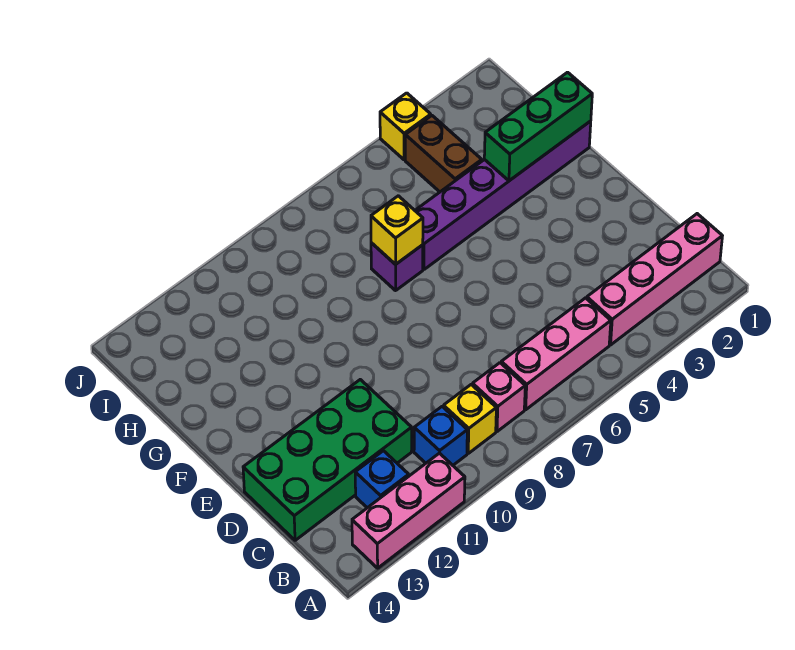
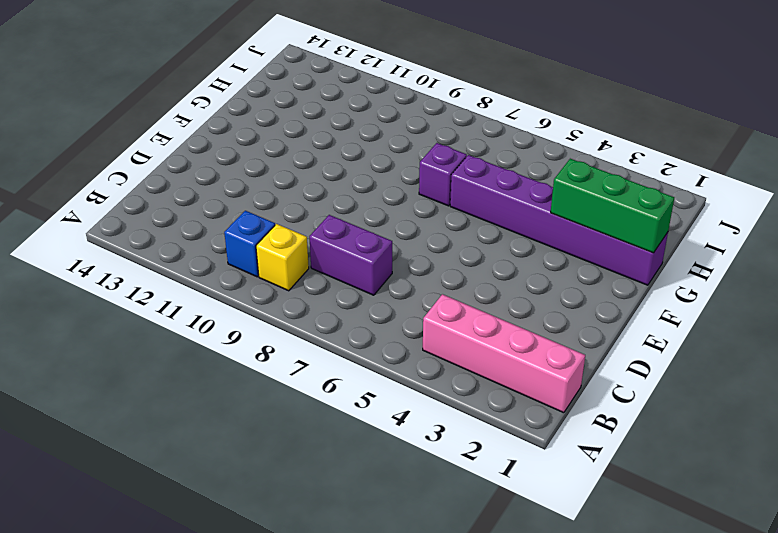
purple brick C7:C8 level 1 -> none
none -> pink brick A11:A13 level 1
none -> pink brick B5:B7 level 1
none -> pink brick B8 level 1

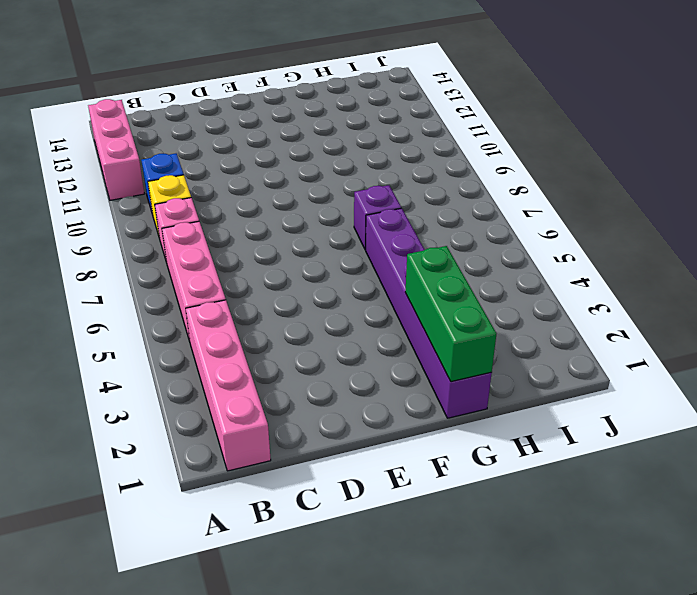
none -> blue brick B12 level 1
none -> green brick C11:D14 level 1
none -> brown brick H4:I4 level 1

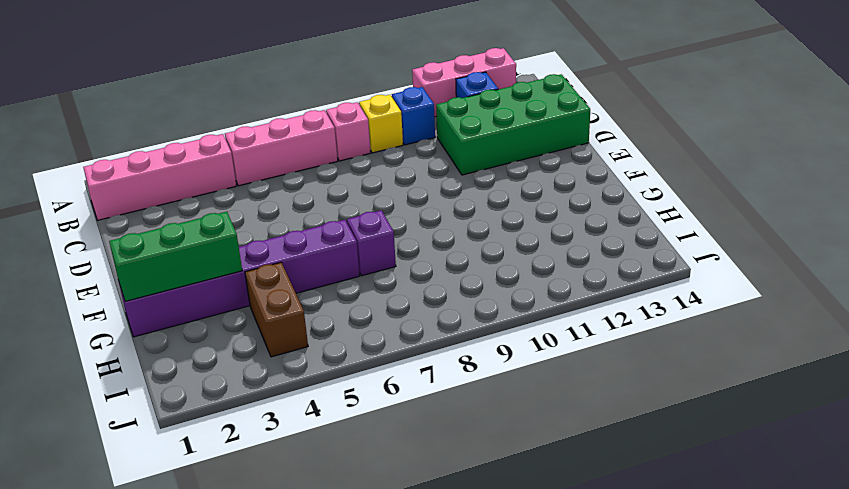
none -> yellow brick J4 level 1
none -> yellow brick G7 level 2

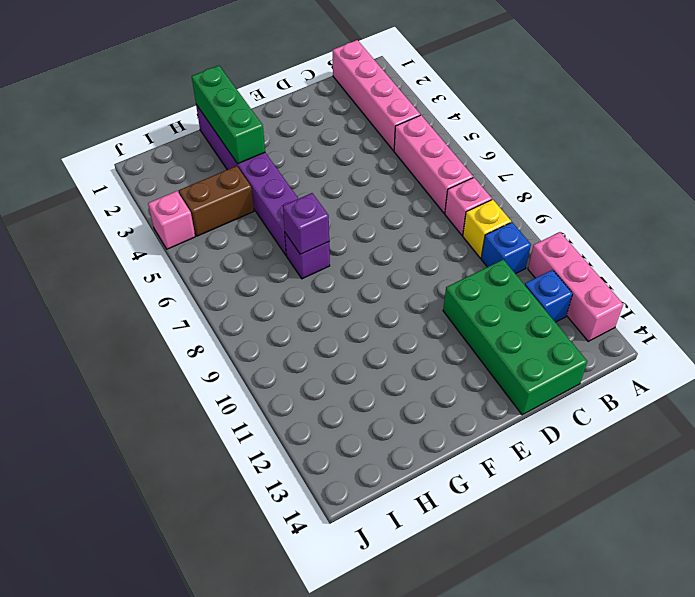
purple brick G7 level 2 -> yellow brick G7 level 2
pink brick J4 level 1 -> yellow brick J4 level 1

